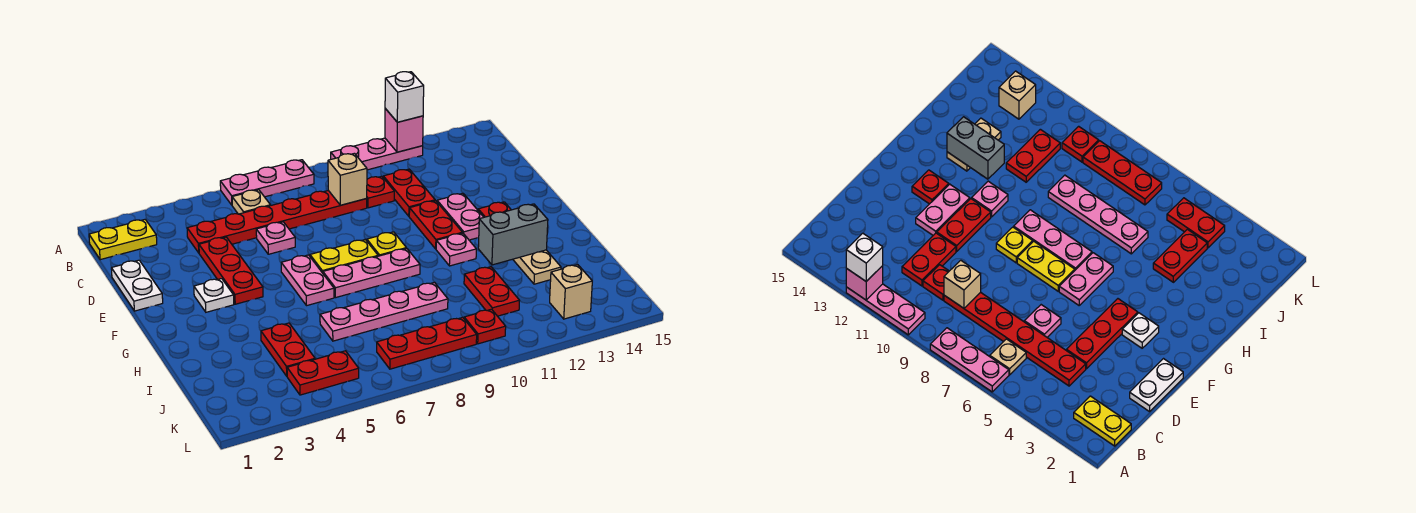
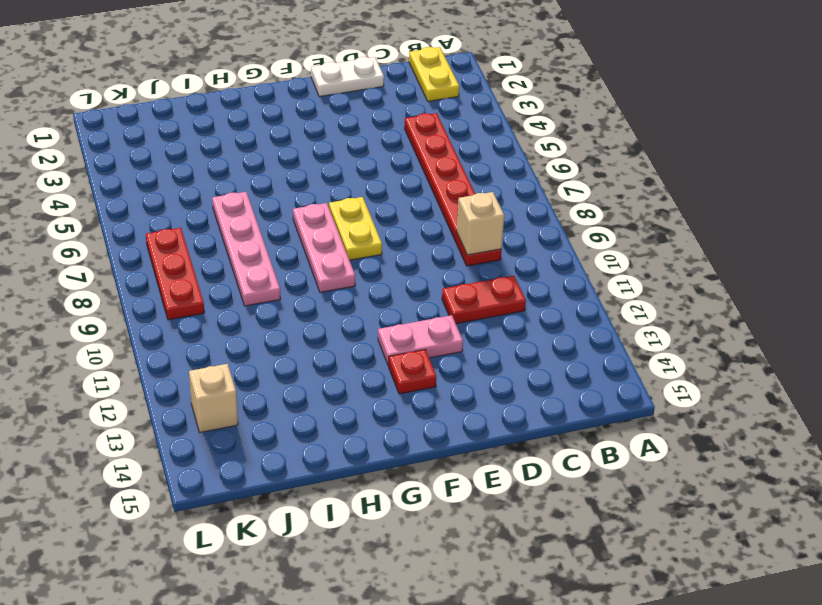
none -> pink plate A6:A8 level 1
none -> pink plate A10:A12 level 1
none -> tan plate B6 level 1
none -> red plate C10 level 1

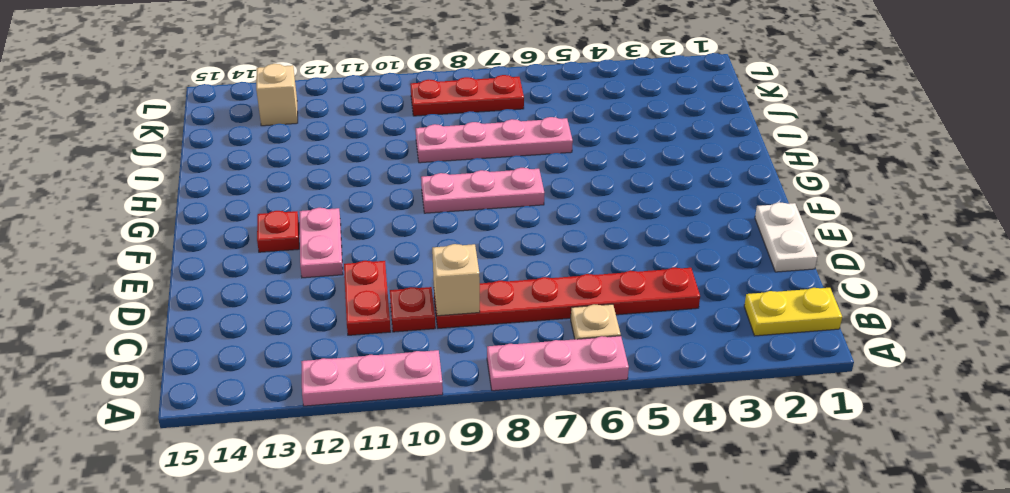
none -> red plate D4:F4 level 1
none -> pink plate D6 level 1
none -> red plate E11:F11 level 1
none -> white plate F3 level 1

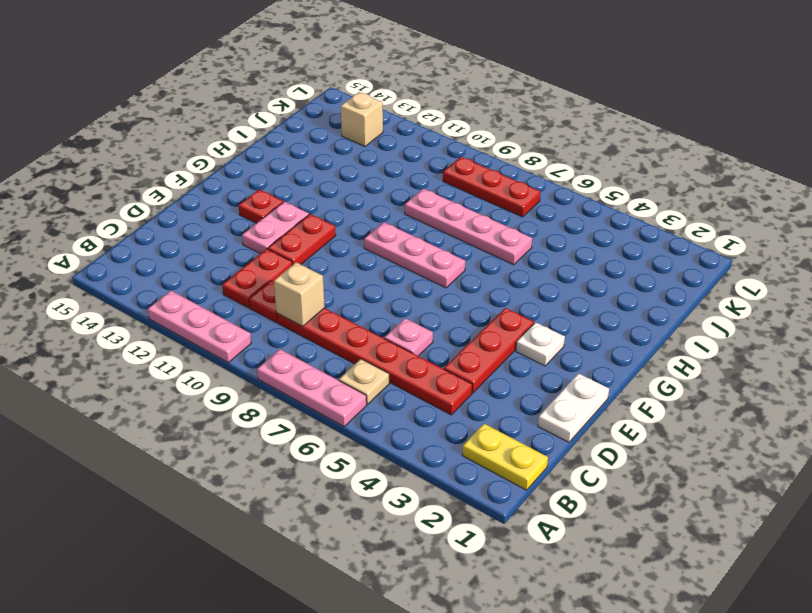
none -> pink plate F6:G6 level 1
none -> yellow plate F7:F8 level 1
none -> yellow plate F9 level 1
none -> pink plate G11 level 1

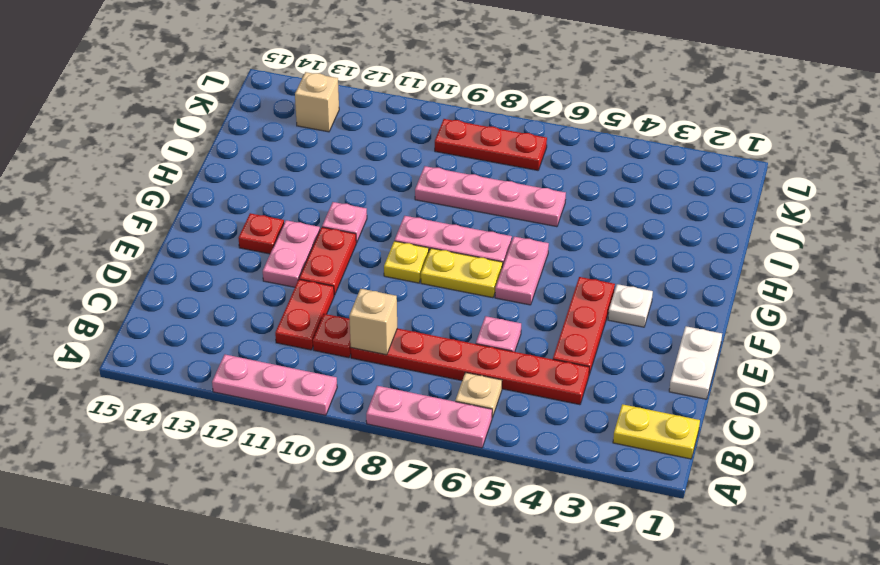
none -> tan plate H13:I13 level 1
none -> red plate I4:J4 level 1
none -> red plate I11:J11 level 1
none -> red plate K4:K5 level 1

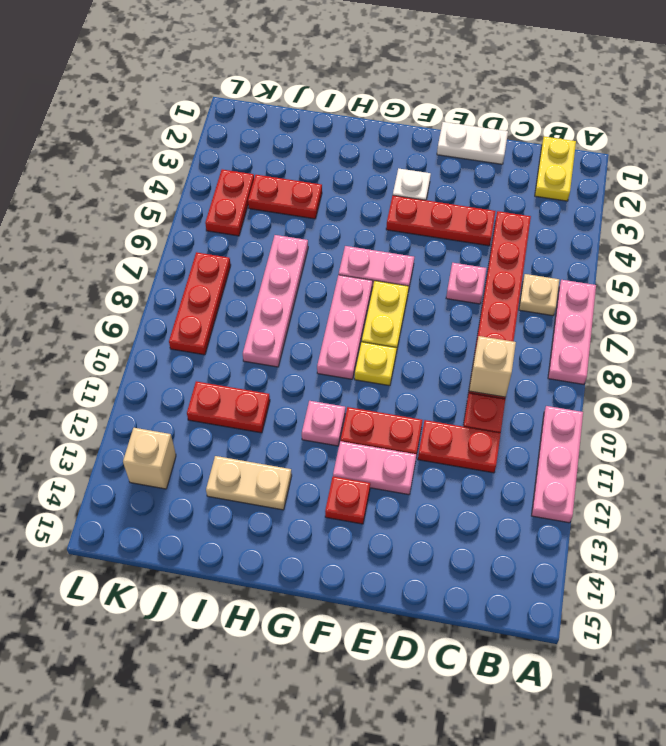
none -> red plate K10 level 1
none -> pink brick A12 level 2
none -> grey brick H12:H13 level 2
none -> white brick A12 level 3

